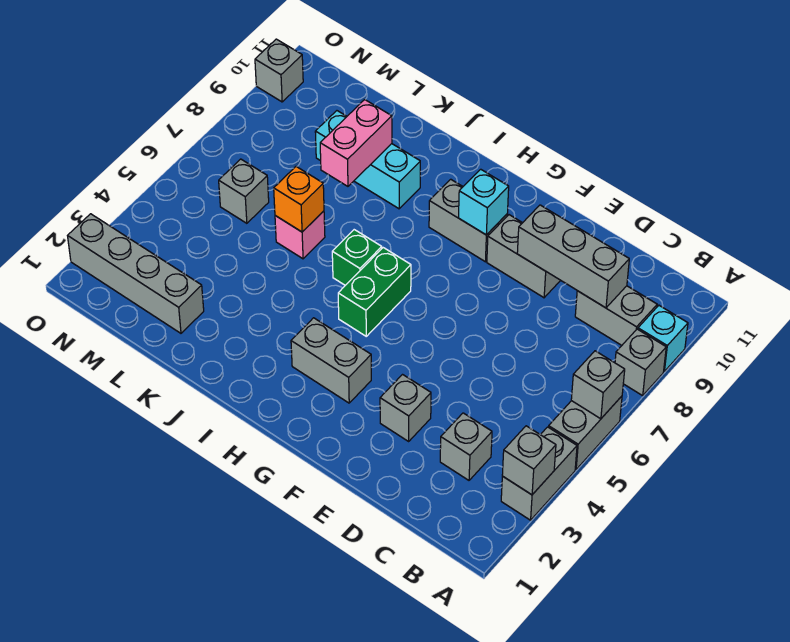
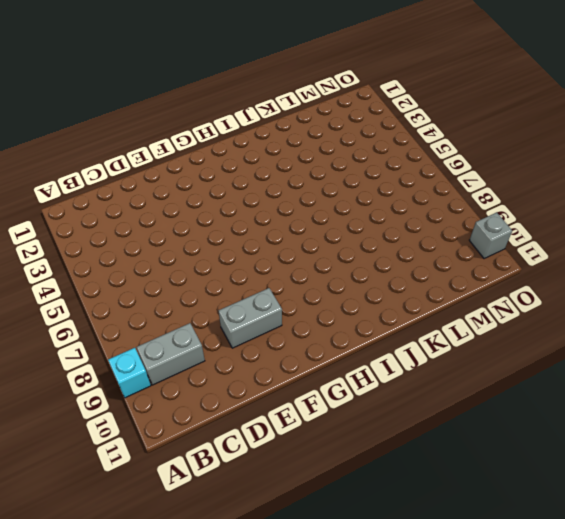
none -> grey brick A3:A4 level 1
none -> grey brick A5:A6 level 1
none -> grey brick A8 level 1

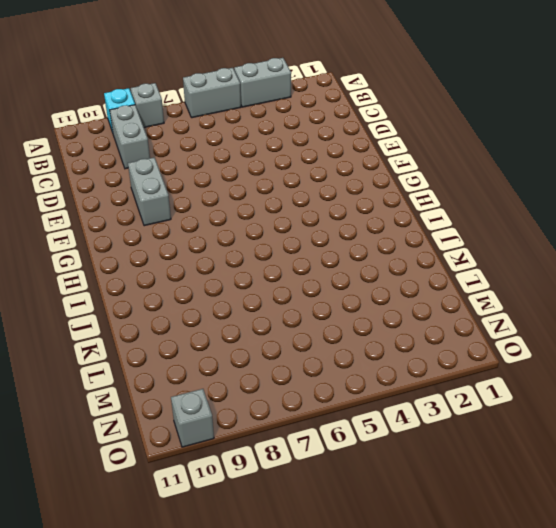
none -> grey brick C3 level 1
none -> grey brick E3 level 1
none -> grey brick G3:H3 level 1

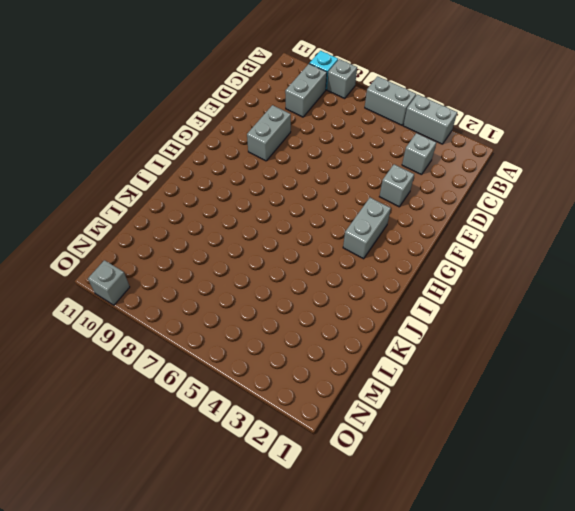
none -> grey brick G9:H9 level 1
none -> green brick H5:H6 level 1
none -> green brick I6 level 1

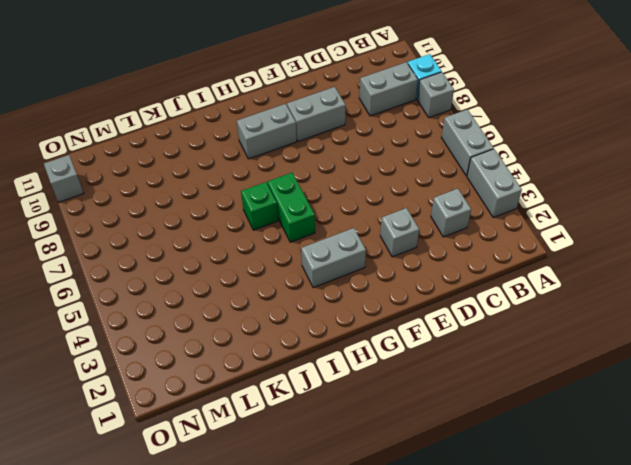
none -> cyan brick J9:L9 level 1
none -> pink brick K6 level 1
none -> grey brick L2:O2 level 1

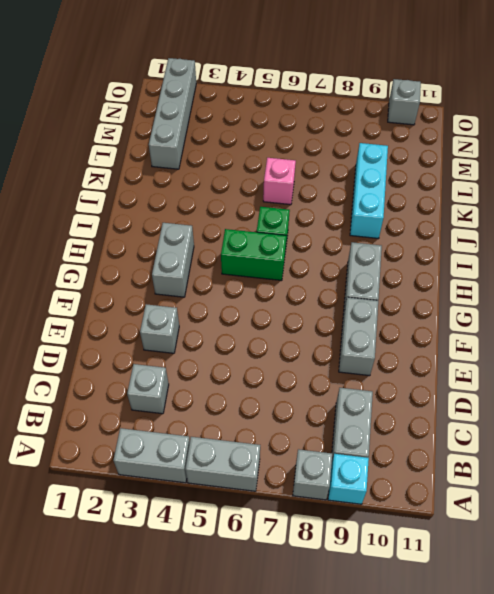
none -> grey brick M6 level 1
none -> grey brick A3 level 2
none -> grey brick A6 level 2

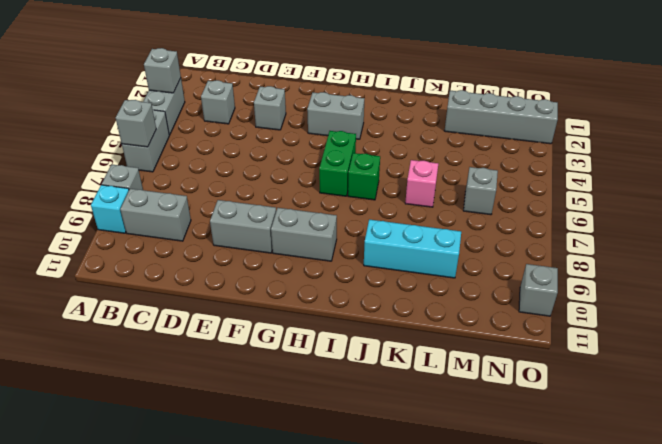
none -> grey brick C9:E9 level 2
none -> cyan brick G9 level 2
none -> orange brick K6 level 2

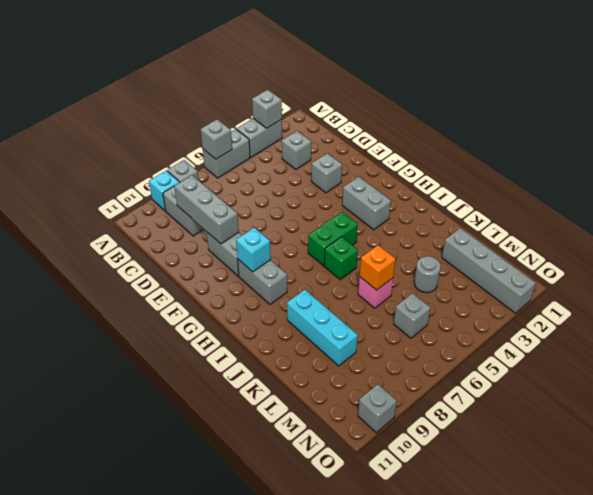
grey round brick L4 level 1 -> none
none -> pink brick K8:K9 level 2

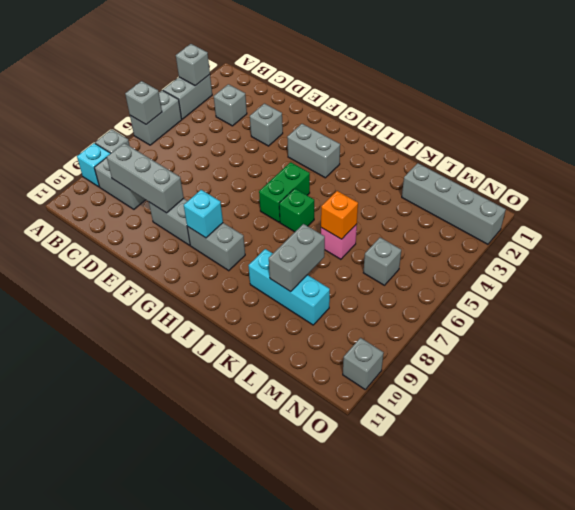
grey brick K8:K9 level 2 -> pink brick K8:K9 level 2

